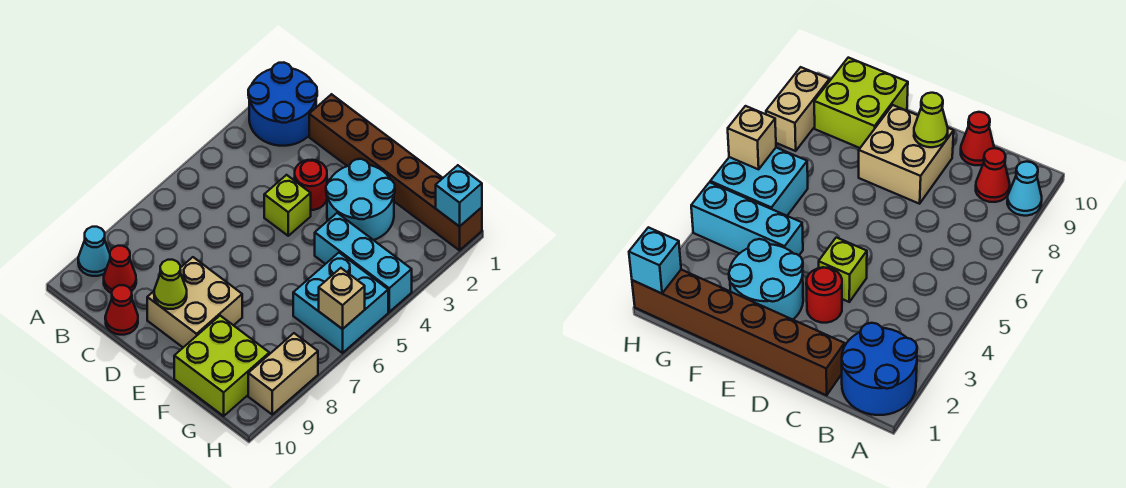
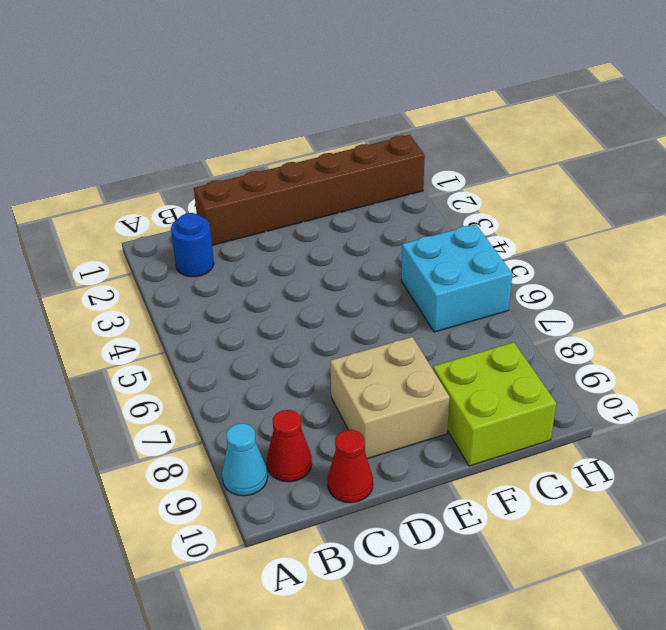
blue round brick B2 level 1 -> blue round brick A1:B2 level 1
none -> red round brick D3 level 1
none -> lime brick D4 level 1
none -> cyan round brick E2:F3 level 1

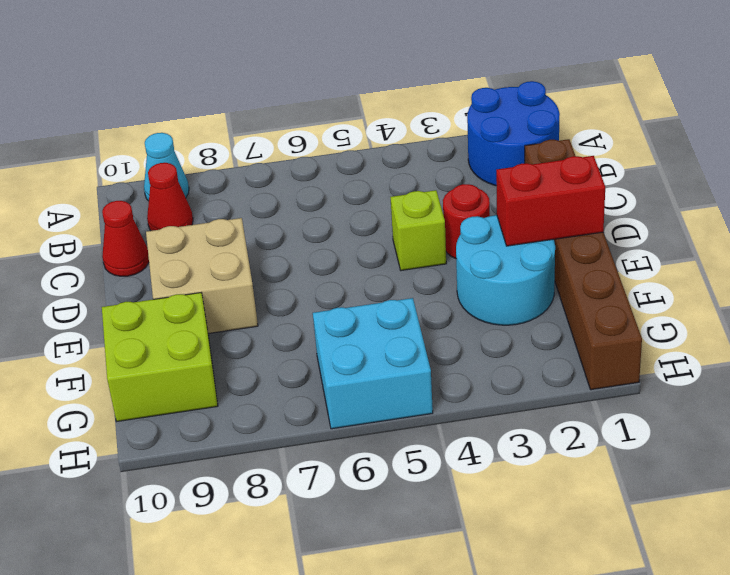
red brick E1:E2 level 2 -> none
none -> cyan brick F4:H4 level 1
none -> tan brick H8:H9 level 1
none -> lime cone D9 level 2

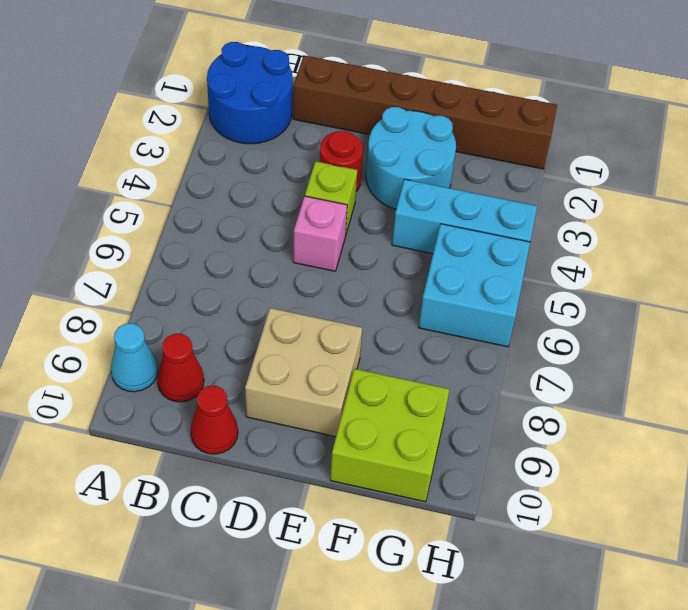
pink brick D5 level 1 -> none
none -> tan brick H8:H9 level 1
none -> lime cone D9 level 2
none -> cyan brick H1 level 2

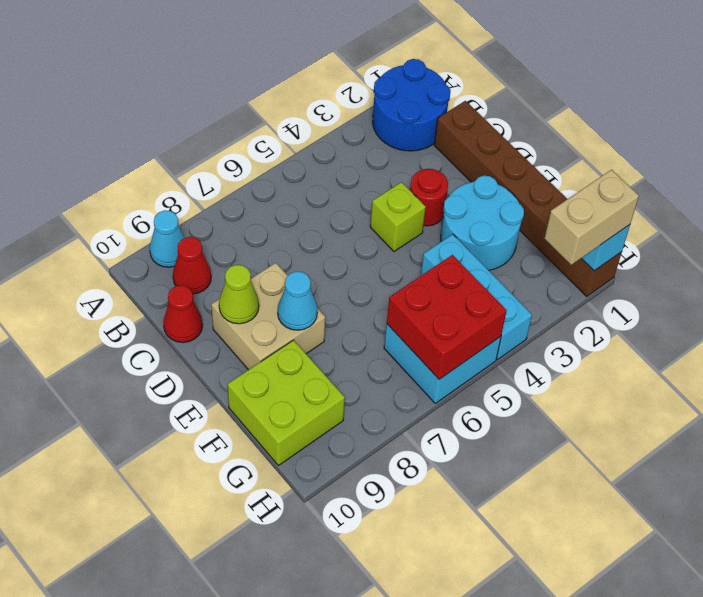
cyan cone E8 level 2 -> none
red brick G5:H6 level 2 -> tan brick H6 level 2
tan brick H1:H2 level 3 -> tan brick H8:H9 level 1

